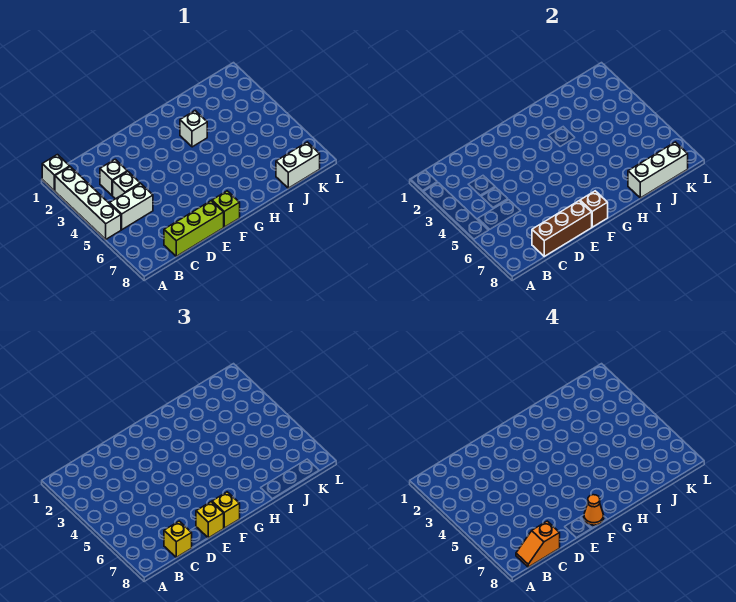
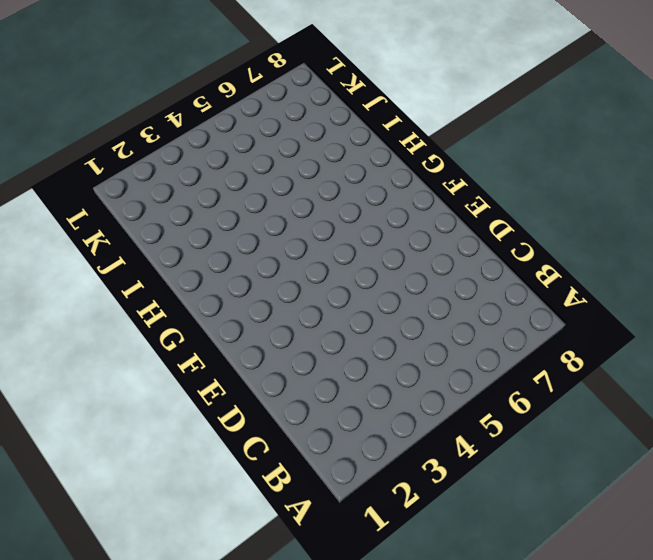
none -> white brick A1 level 1
none -> white brick A2:A5 level 1
none -> white brick B5:C5 level 1

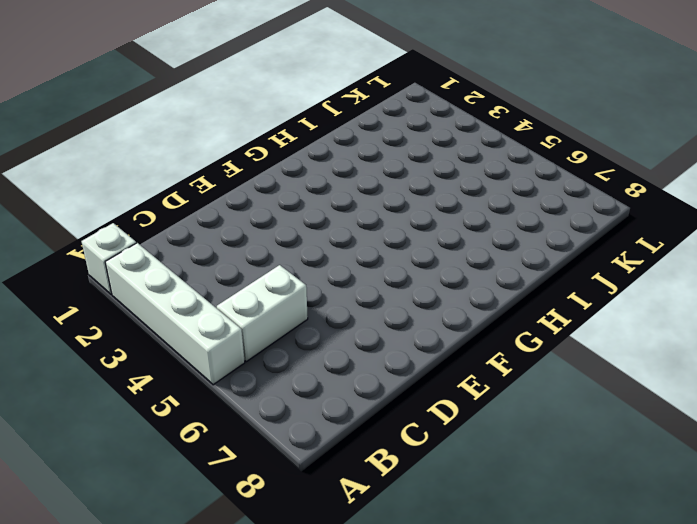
none -> white brick C3 level 1
none -> white brick C4 level 1
none -> lime brick C8:E8 level 1

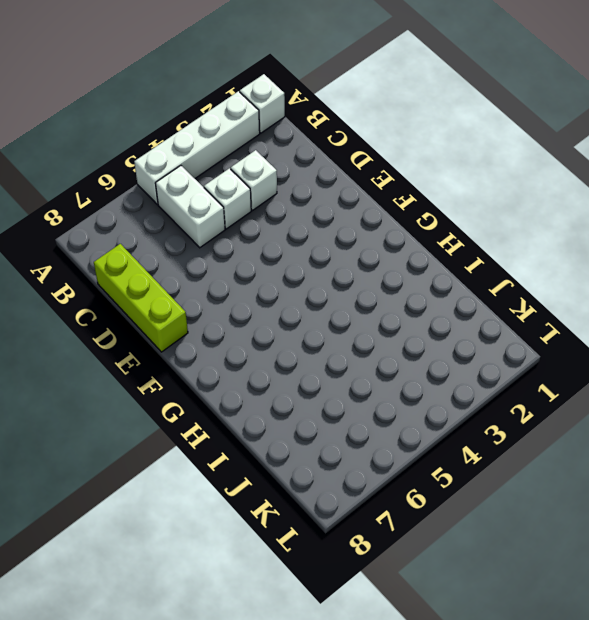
none -> lime brick F8 level 1
none -> white brick H3 level 1
none -> white brick J8:K8 level 1

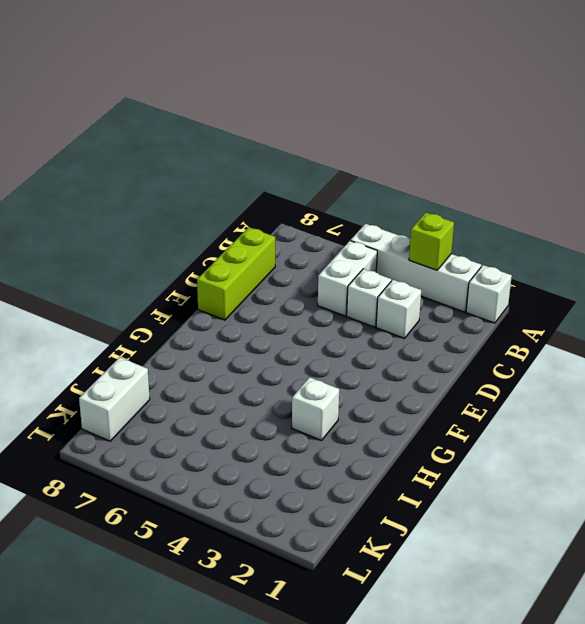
lime brick A3 level 2 -> lime brick F8 level 1
none -> brown brick C8:E8 level 2
none -> brown brick F8 level 2
none -> white brick I8:K8 level 2

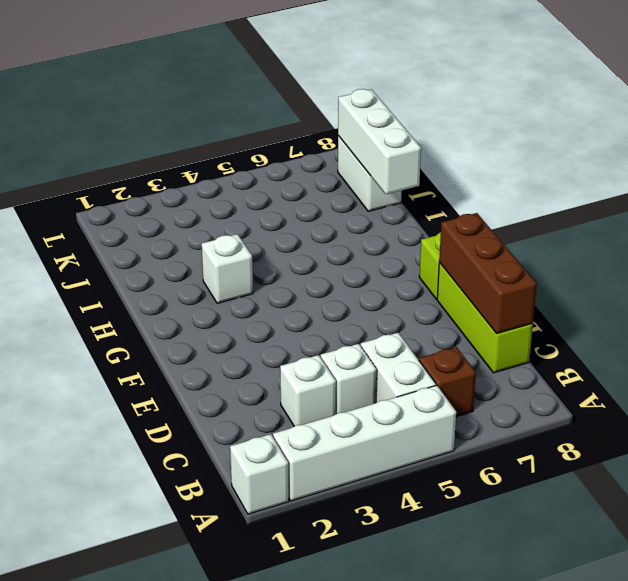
brown brick B6 level 1 -> brown brick F8 level 2
none -> yellow brick C8 level 3
none -> yellow brick E8 level 3
none -> yellow brick F8 level 3

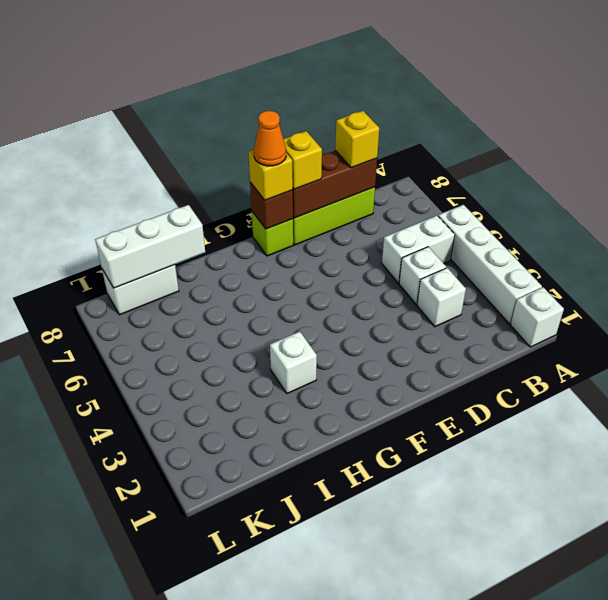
none -> orange slope B8:C8 level 4 top C

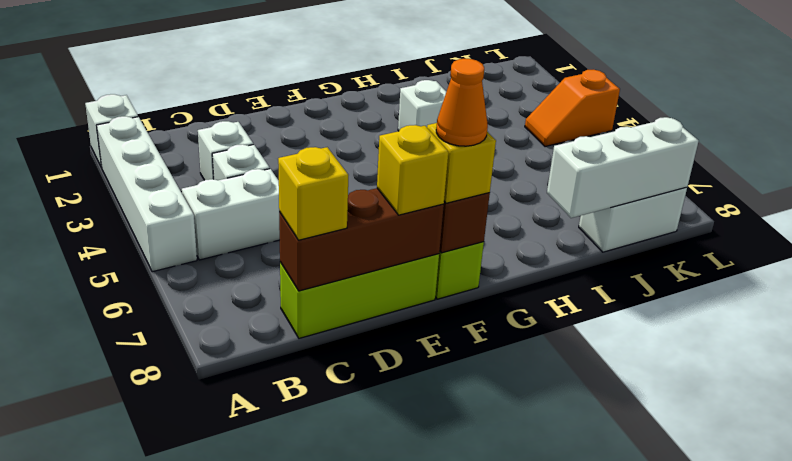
orange slope K4:L4 level 1 top L -> orange slope B8:C8 level 4 top C

